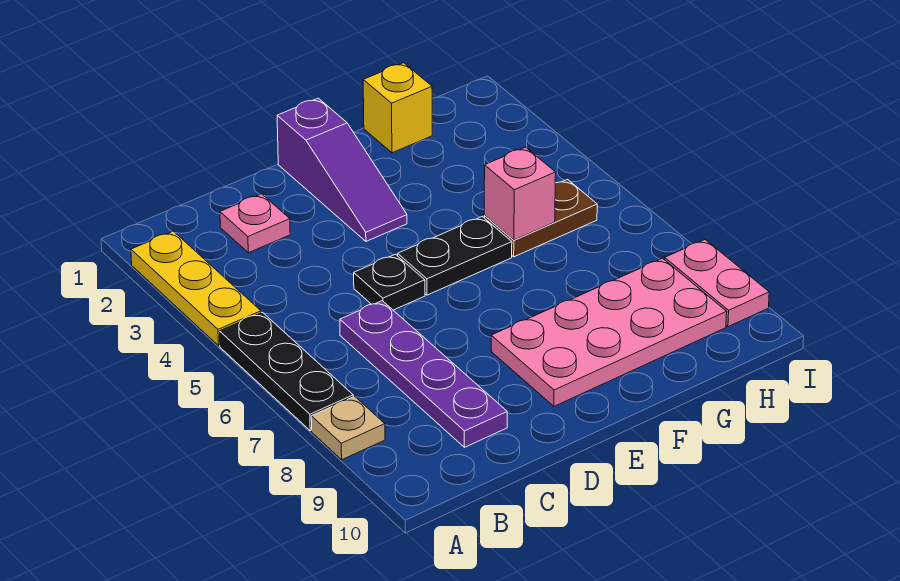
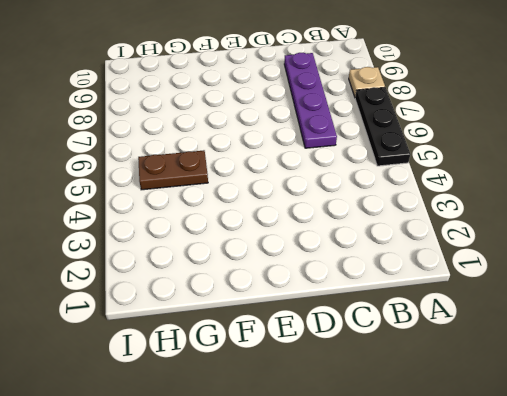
none -> yellow plate A2:A4 level 1
none -> pink plate C2 level 1
none -> black plate D5 level 1

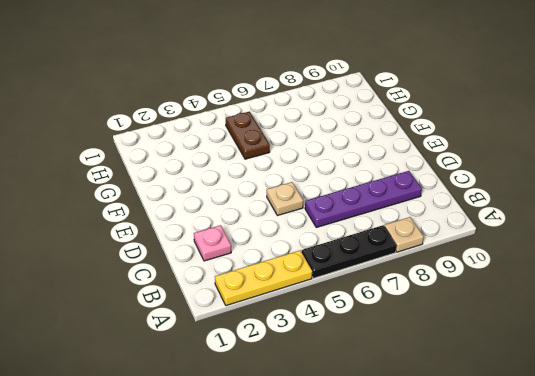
tan plate D5 level 1 -> black plate D5 level 1
none -> purple slope E1:E3 level 1 top 1
none -> black plate E5:F5 level 1
none -> pink plate E8:H9 level 1

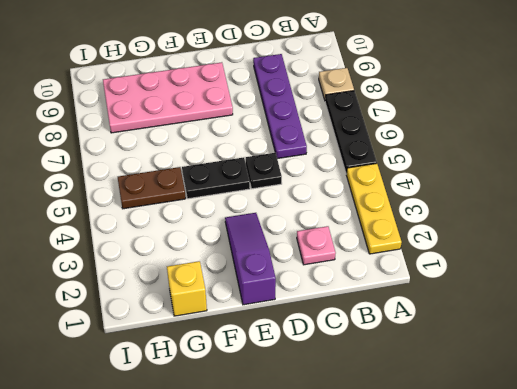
none -> pink plate I8:I9 level 1
none -> pink brick G5 level 2

